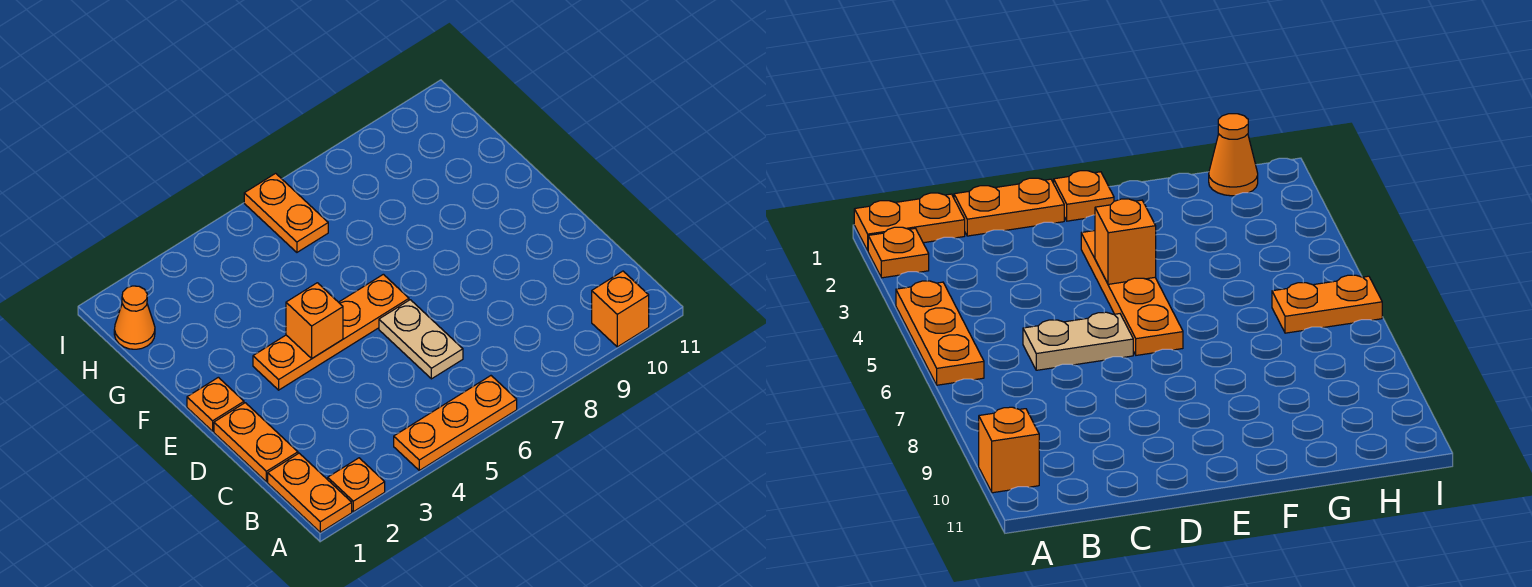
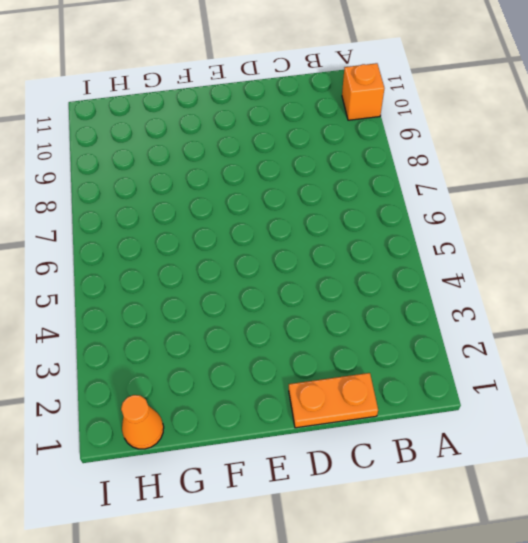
none -> orange plate A1:B1 level 1
none -> orange plate A2 level 1

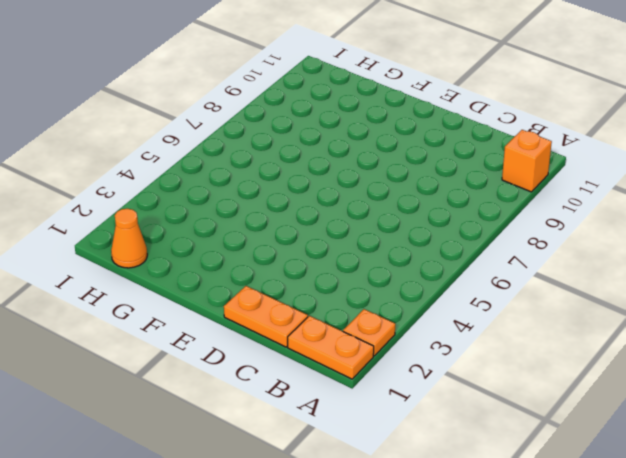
none -> orange plate A4:A6 level 1
none -> tan plate C6:D6 level 1

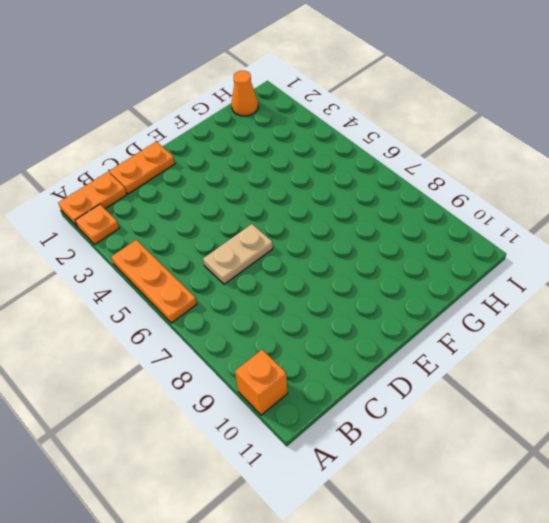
none -> orange plate E1 level 1
none -> orange plate E3:E6 level 1

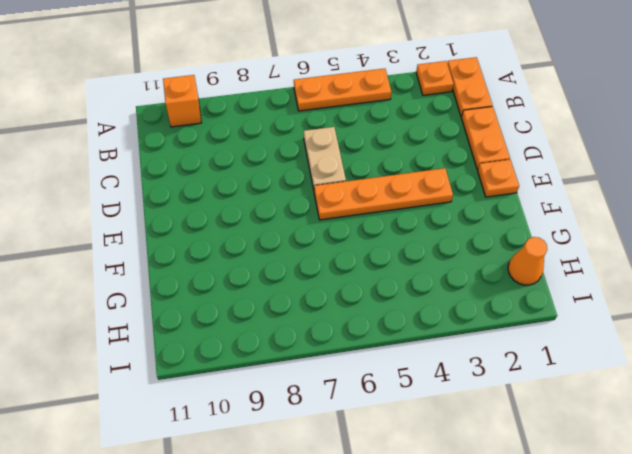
none -> orange plate H6:I6 level 1
none -> orange brick E4 level 2

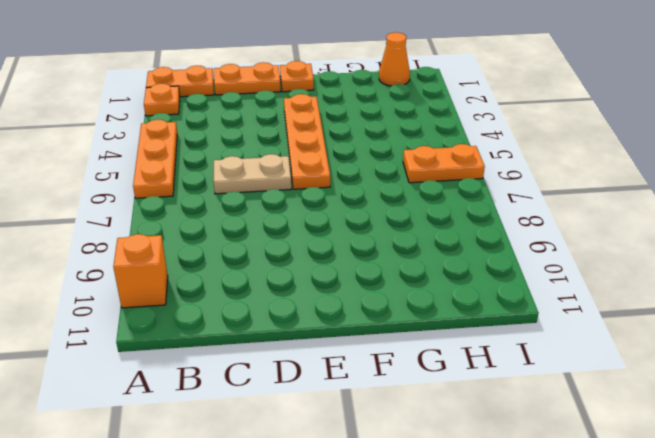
none -> orange brick E4 level 2

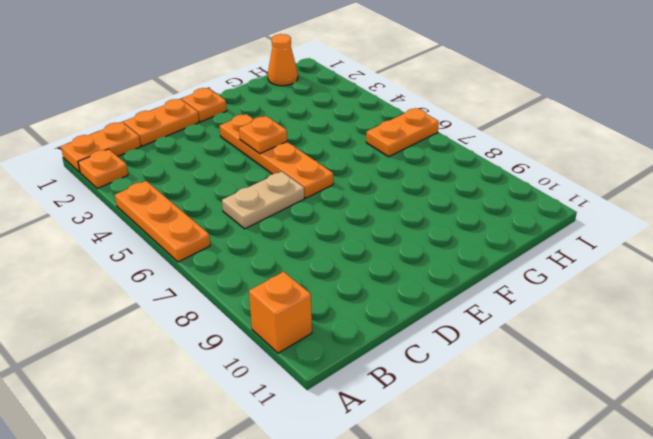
orange plate E4 level 2 -> orange brick E4 level 2

